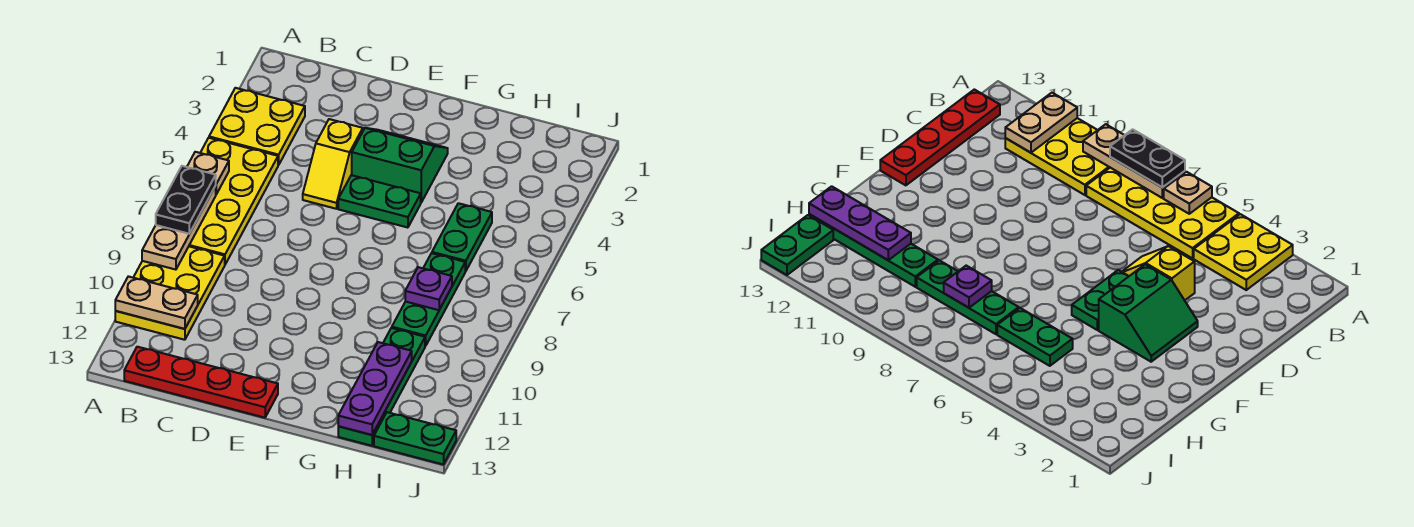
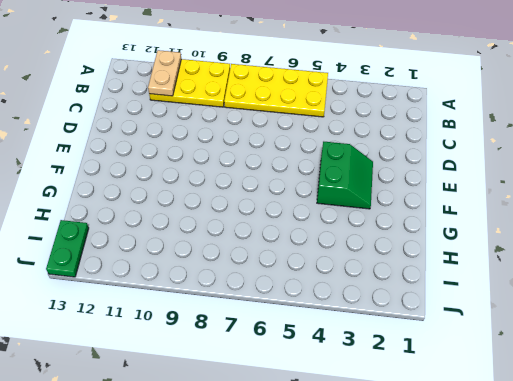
none -> yellow plate A3:B4 level 1
none -> red plate B13:E13 level 1
none -> yellow slope D4:D5 level 1 top 4

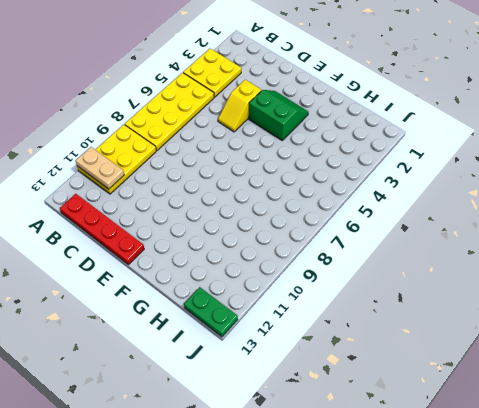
none -> green plate E5:F5 level 1
none -> green plate H5:H6 level 1
none -> green plate H7:H9 level 1

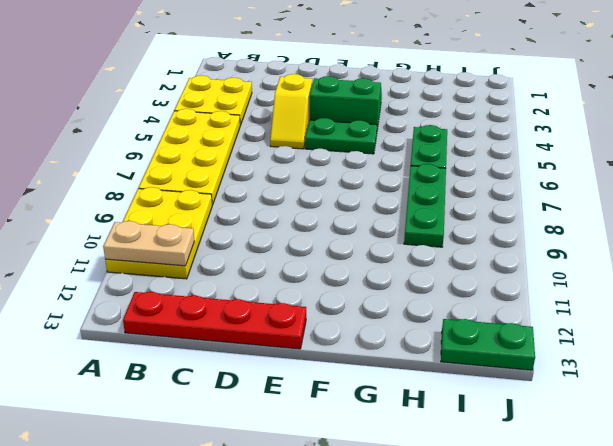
none -> green plate H10:H13 level 1
none -> tan plate A6 level 2
none -> tan plate A7:A9 level 2

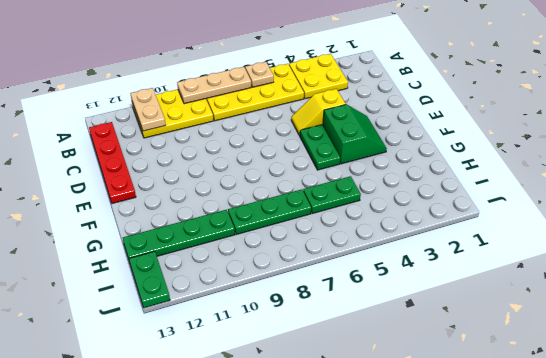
none -> purple plate H8 level 2
none -> purple plate H11:H13 level 2
none -> black plate A7:A8 level 3

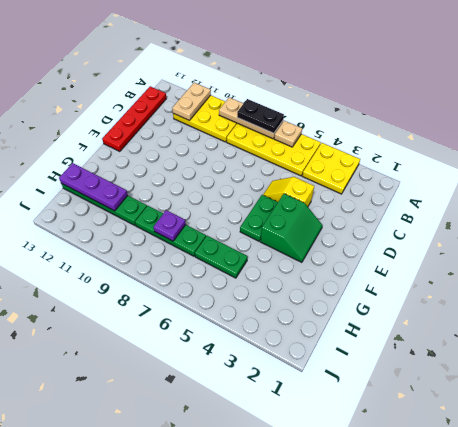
none -> green plate I13:J13 level 1

